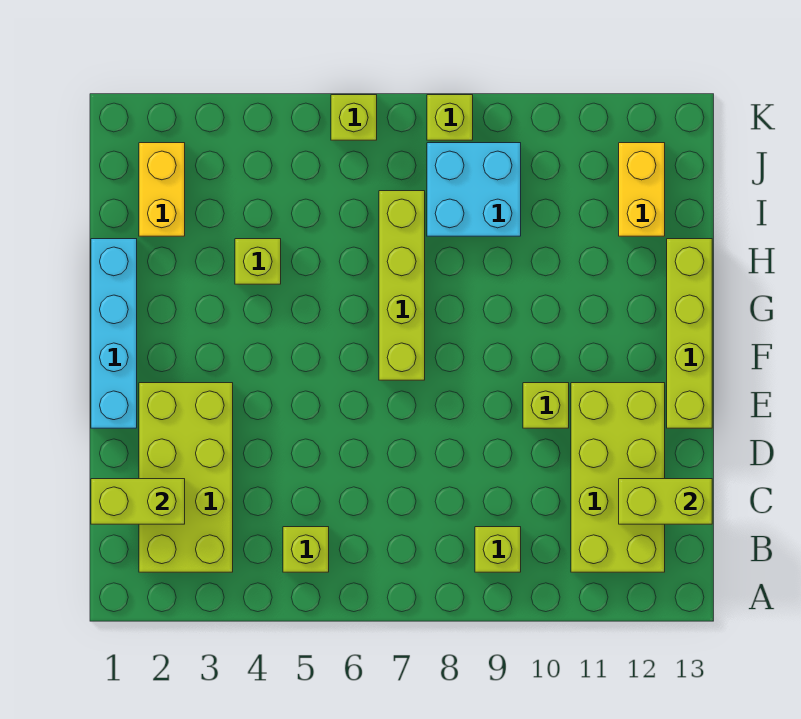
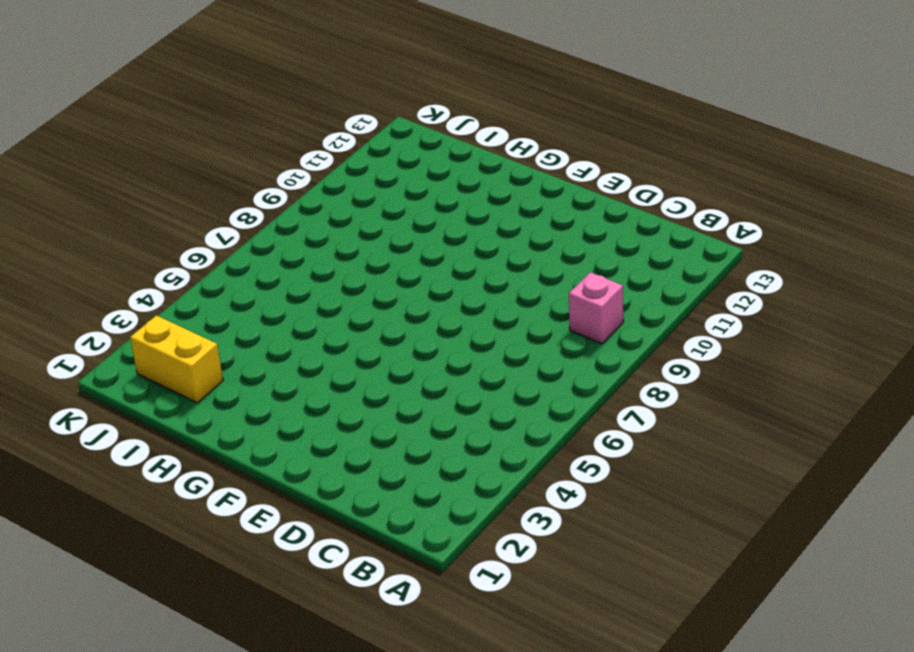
pink brick B9 level 1 -> lime brick B9 level 1
none -> lime brick B2:E3 level 1
none -> lime brick B5 level 1
none -> lime brick B11:E12 level 1

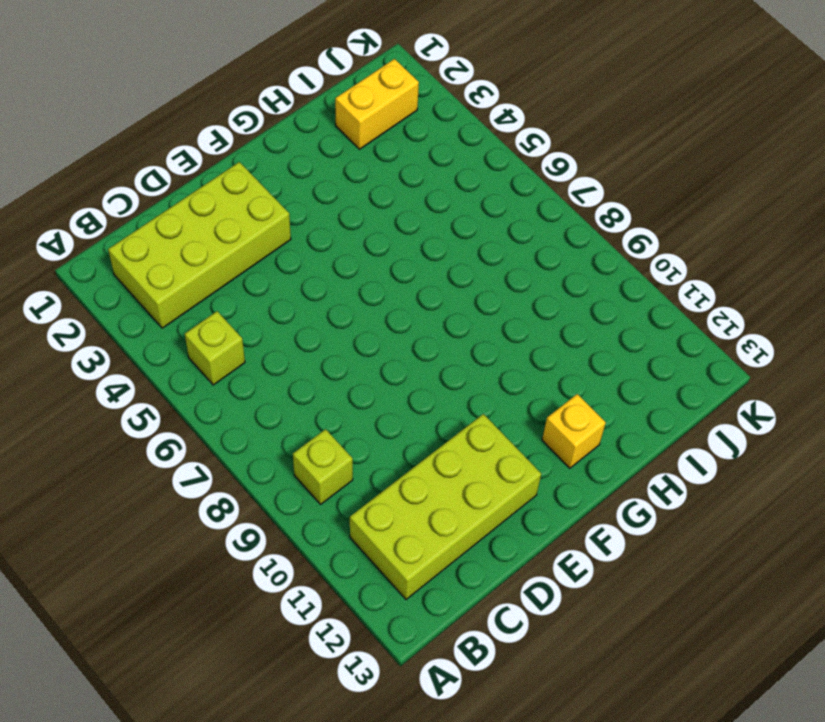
yellow brick G12 level 1 -> none
none -> cyan brick E1:H1 level 1
none -> lime brick E10 level 1
none -> lime brick E13:H13 level 1

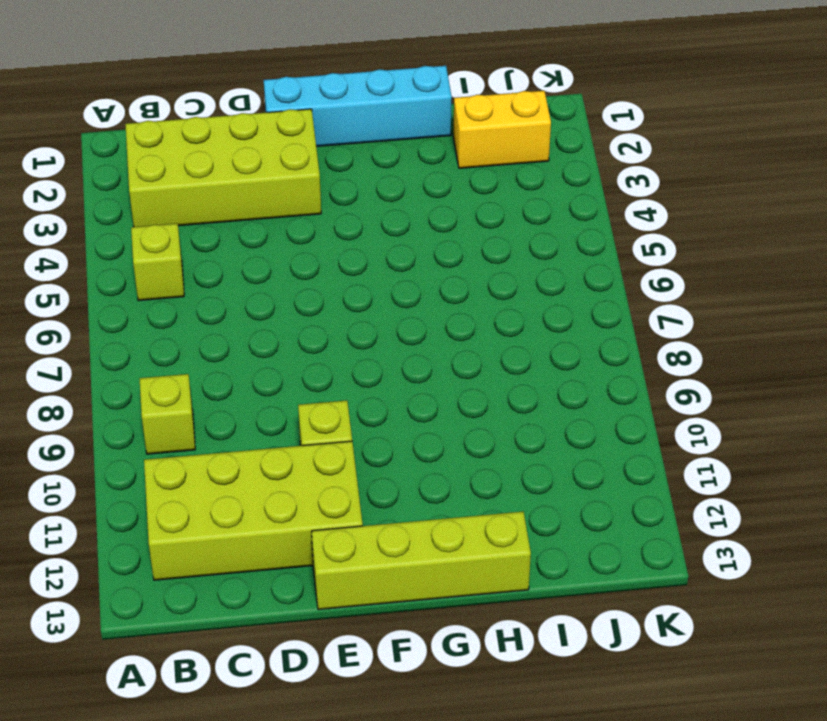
none -> lime brick F7:I7 level 1
none -> lime brick H4 level 1
none -> cyan brick I8:J9 level 1

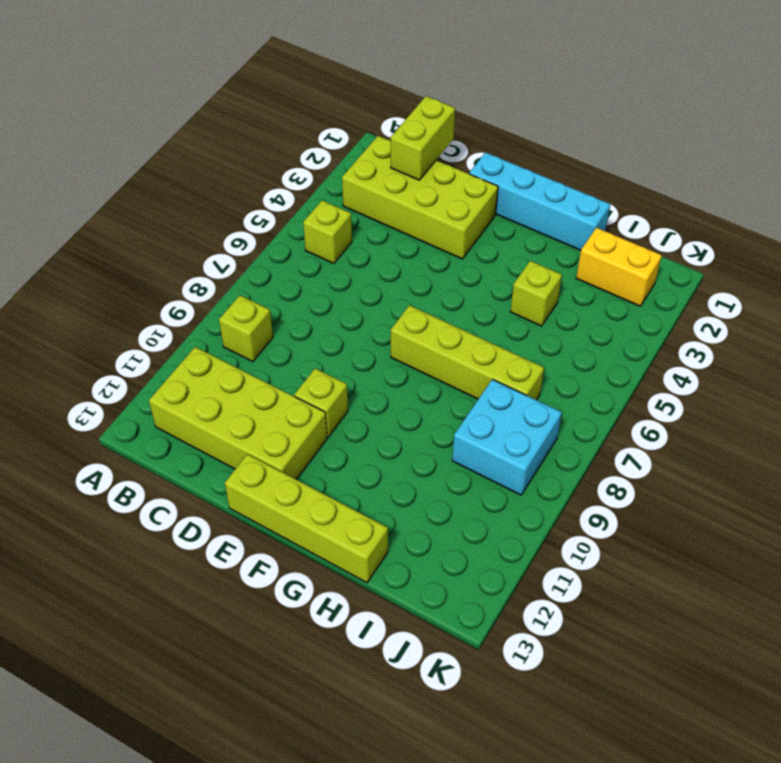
none -> yellow brick I12:J12 level 1
none -> lime brick K6 level 1
none -> lime brick K8 level 1

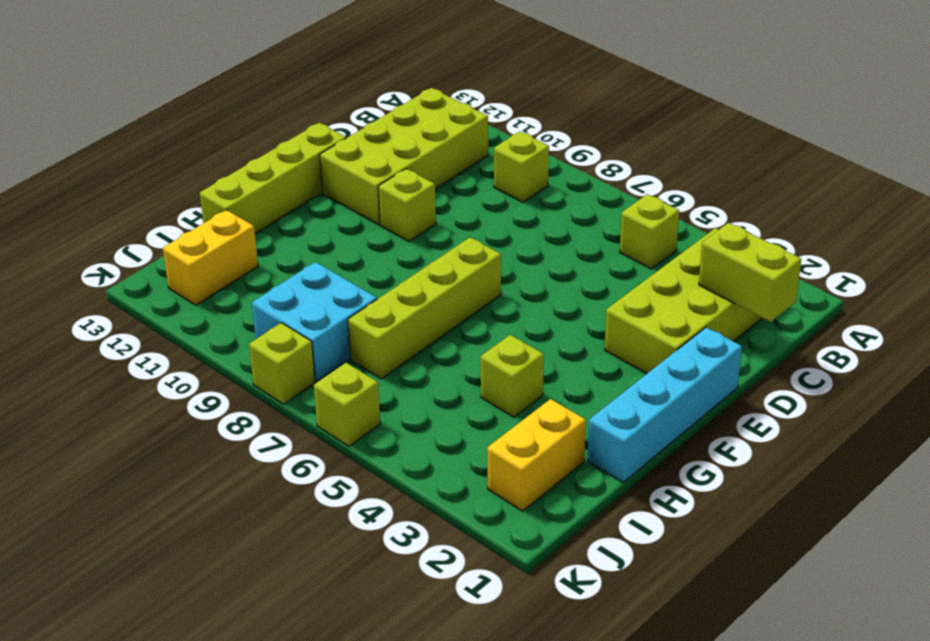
none -> lime brick C12:C13 level 2

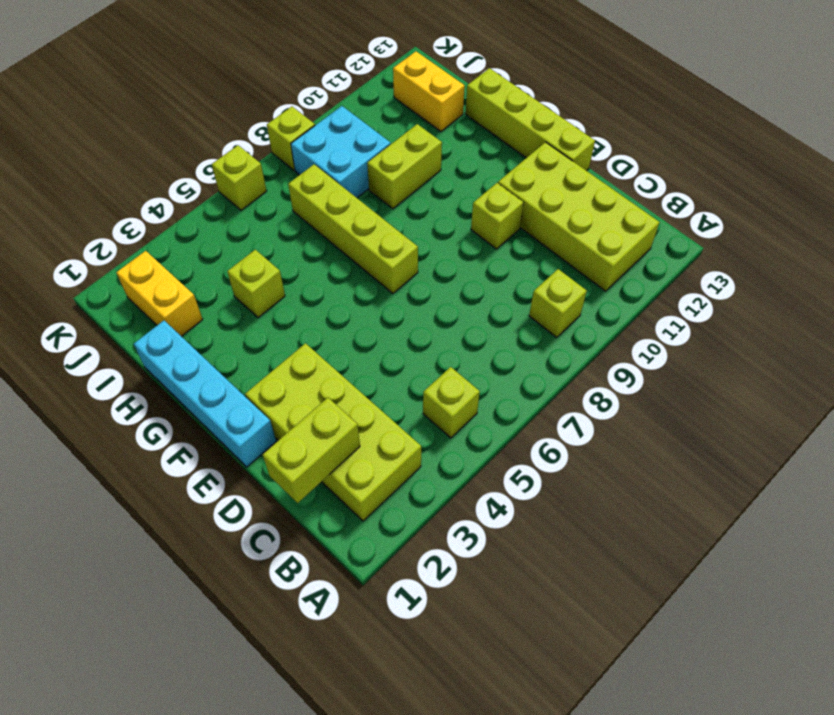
lime brick H9:H10 level 1 -> lime brick C12:C13 level 2

